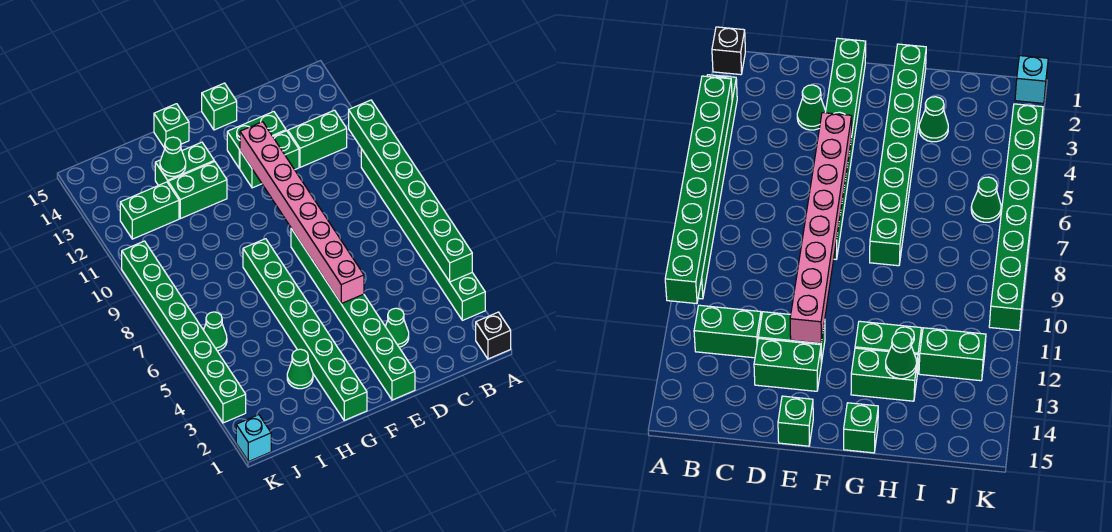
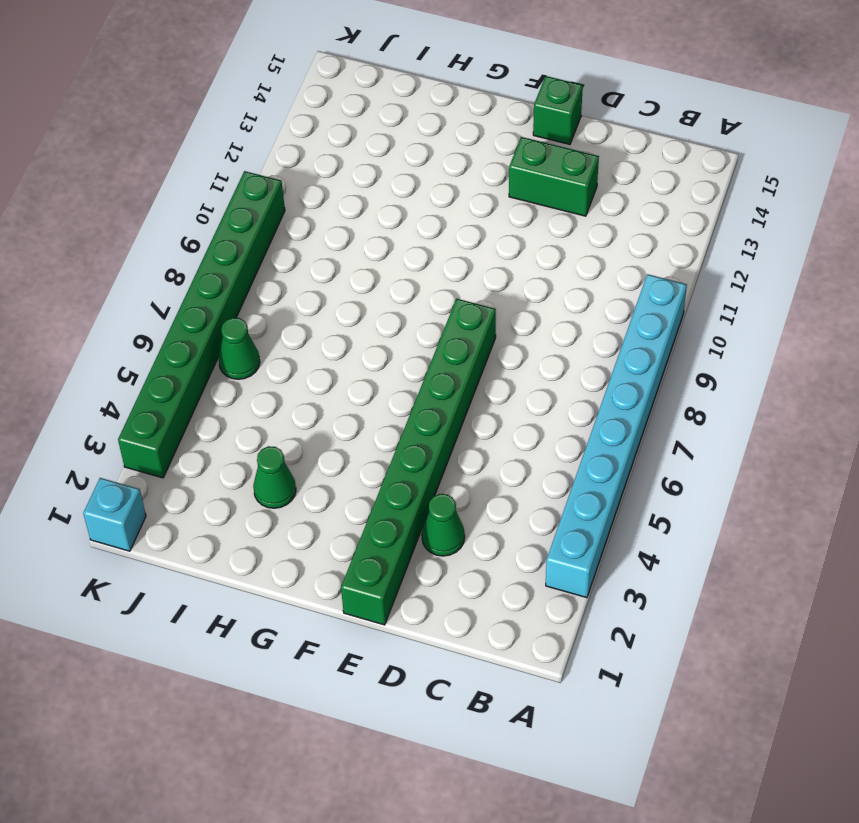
cyan brick A3:A10 level 1 -> green brick A3:A10 level 1
none -> black brick A1 level 1
none -> green brick B12:C12 level 1
none -> green brick D12:E12 level 1

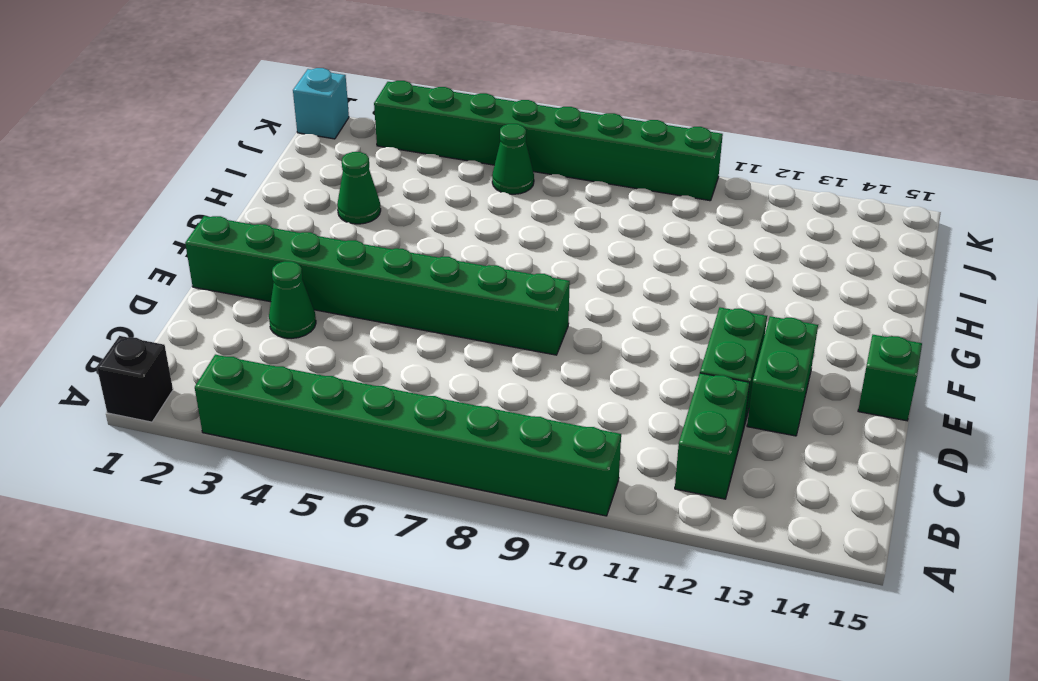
none -> green brick G1:G8 level 1
none -> green brick G12:H12 level 1
none -> green brick G13:H13 level 1

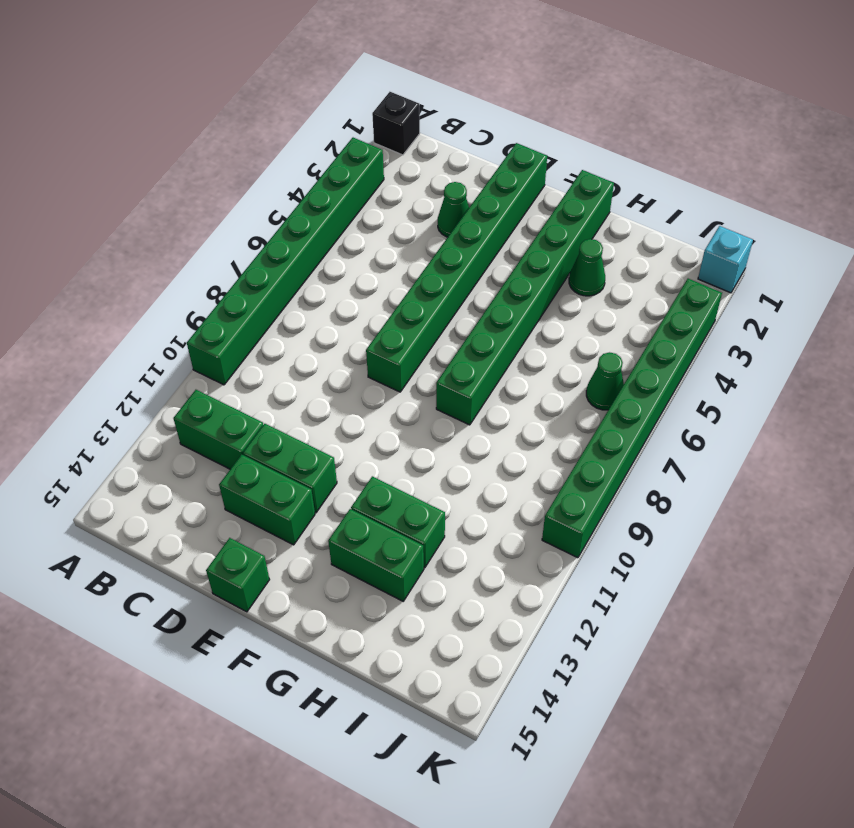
none -> green brick G15 level 1
none -> green brick I12:J12 level 1
none -> green brick A4:A11 level 2

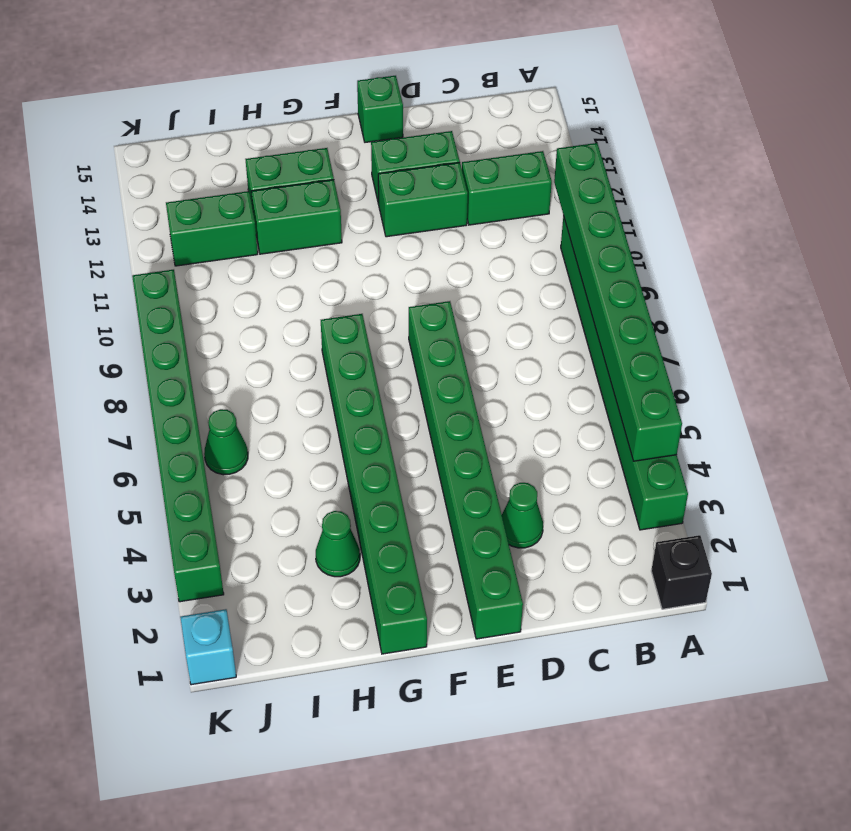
none -> green brick G15 level 1
none -> pink brick E5:E12 level 2
none -> green cone H13 level 2

